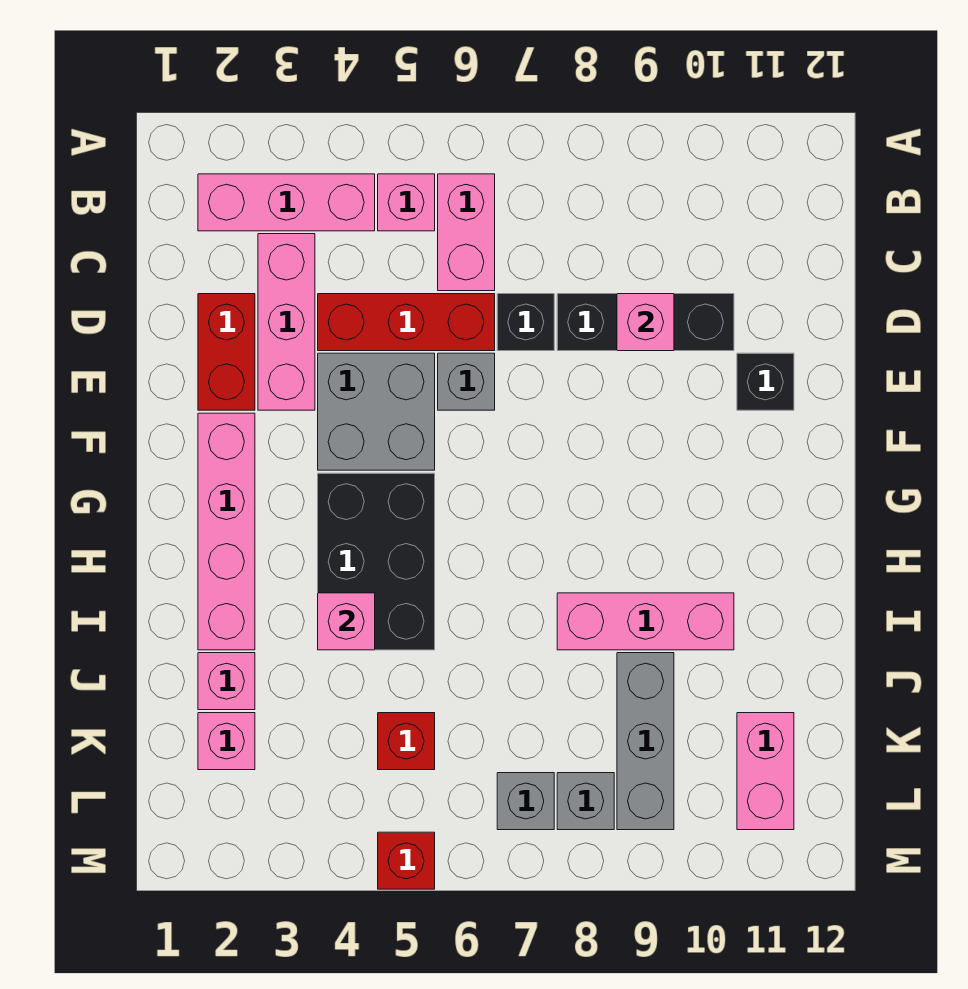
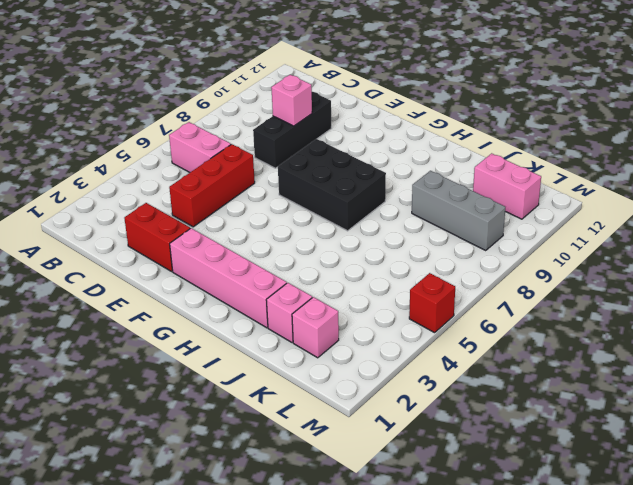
black brick F7:H8 level 1 -> black brick G4:I5 level 1
none -> pink brick B2:B4 level 1
none -> pink brick B5 level 1
none -> pink brick C3:E3 level 1

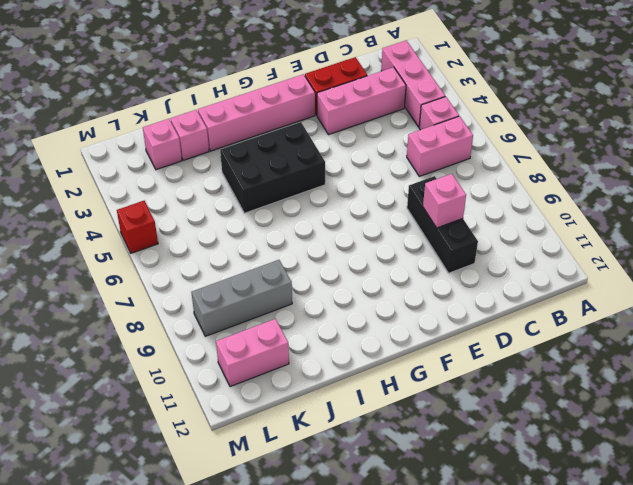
none -> red brick D4:D6 level 1
none -> black brick D7 level 1
none -> grey brick E4:F5 level 1

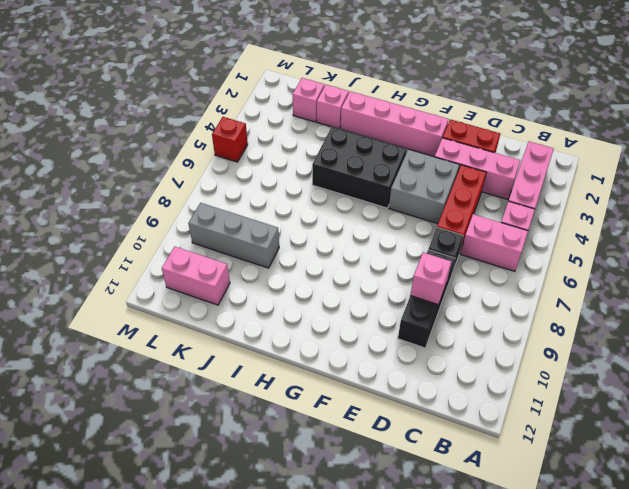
none -> grey brick E6 level 1
none -> black brick E11 level 1
none -> pink brick I8:I10 level 1

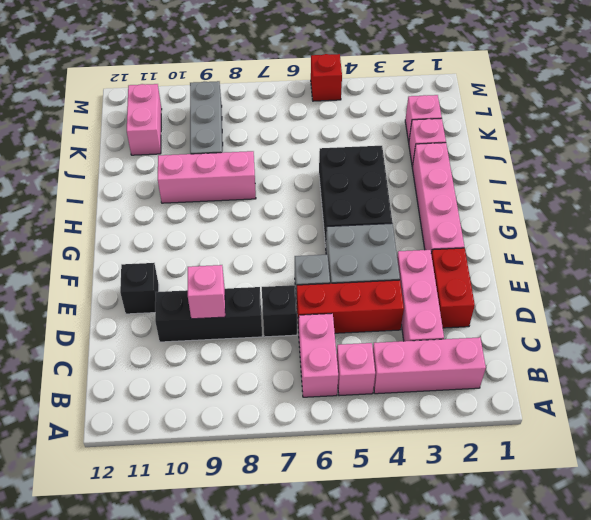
none -> red brick K5 level 1
none -> grey brick L7 level 1
none -> grey brick L8 level 1

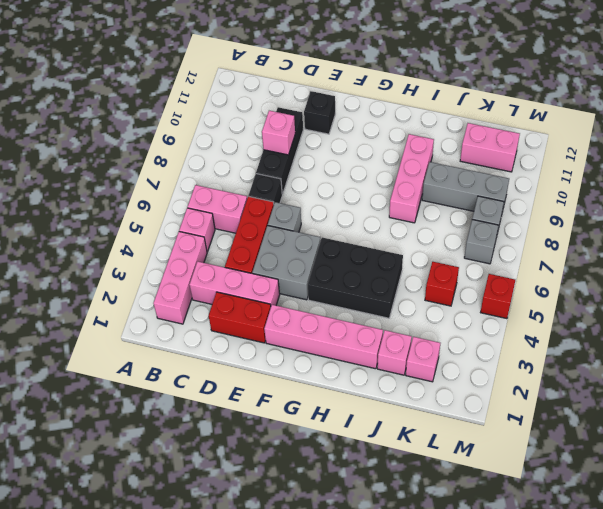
none -> pink brick I4 level 2

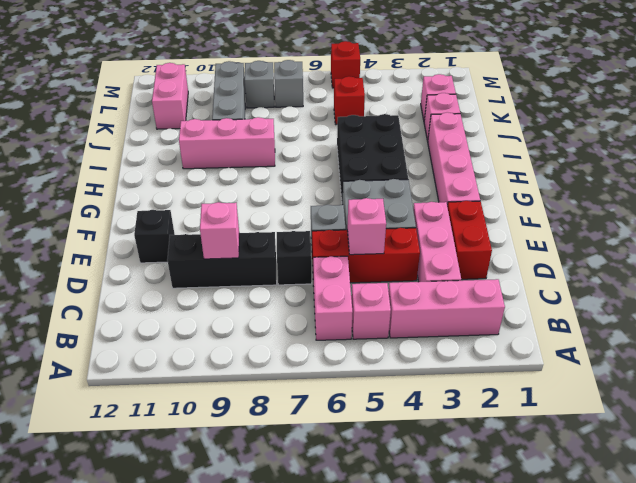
pink brick D5 level 2 -> pink brick I4 level 2

